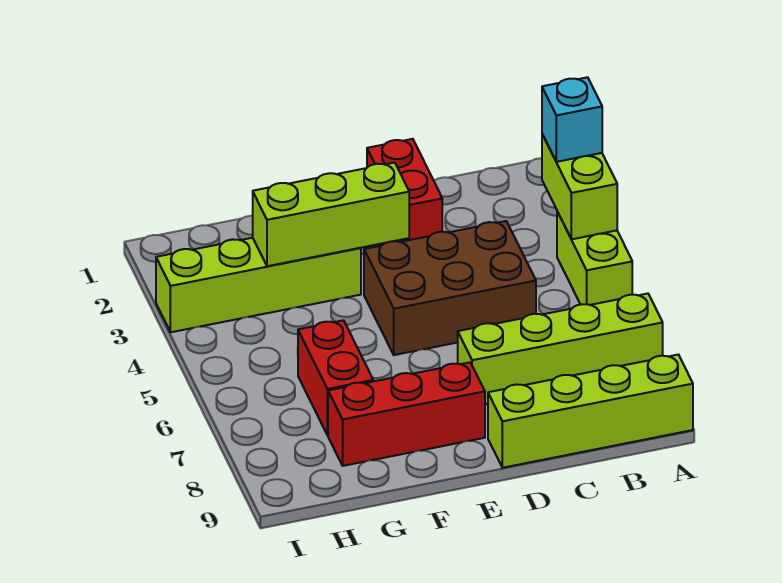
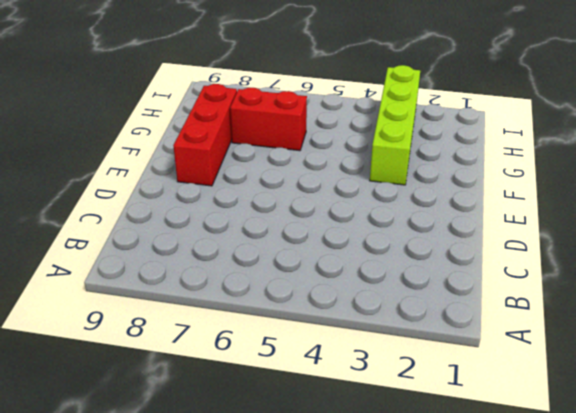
none -> lime brick A4:A5 level 1
none -> lime brick A7:D7 level 1

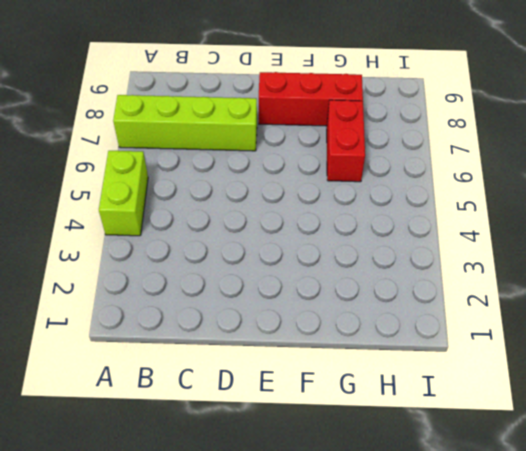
none -> lime brick A9:D9 level 1
none -> brown brick C4:E5 level 1

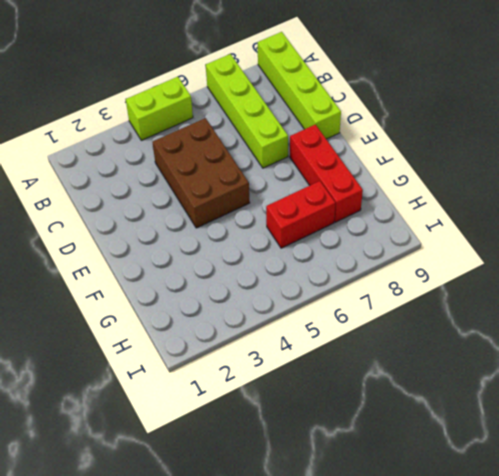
none -> red brick D1:D2 level 1
none -> lime brick F3:I3 level 1

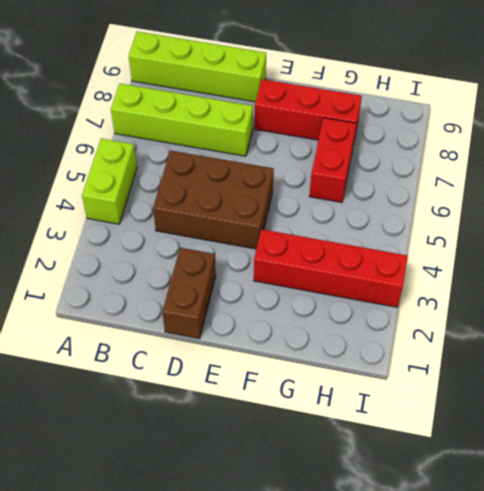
brown brick D1:D2 level 1 -> red brick D1:D2 level 1
red brick F3:I3 level 1 -> lime brick F3:I3 level 1
none -> lime brick A3:A4 level 2
none -> lime brick E3:G3 level 2

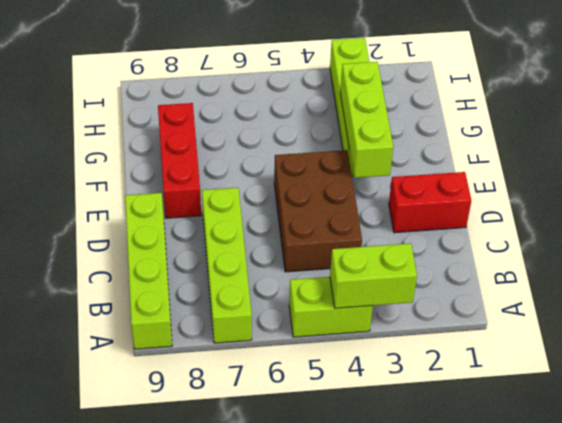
none -> red brick G6:G7 level 1
none -> cyan brick A3 level 3

